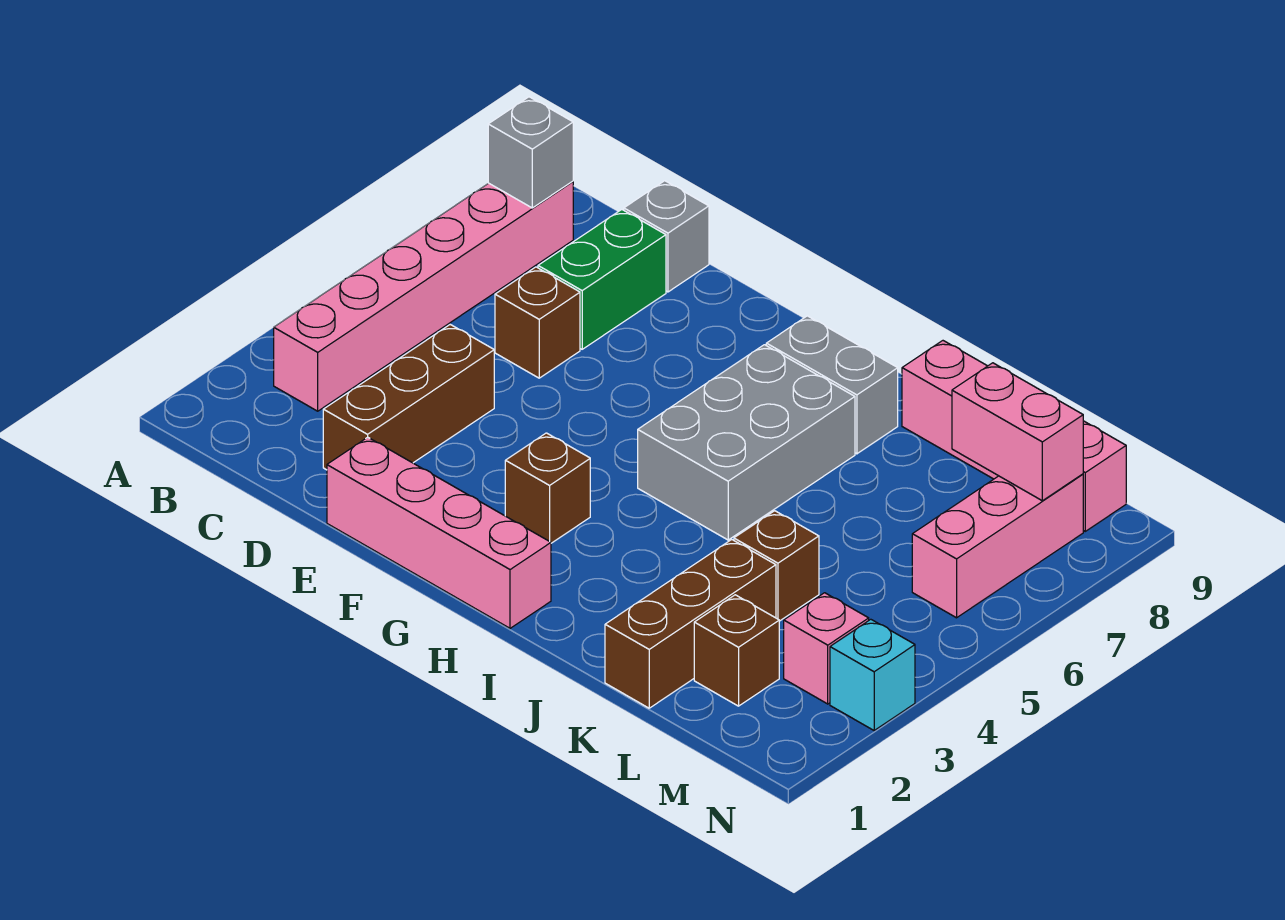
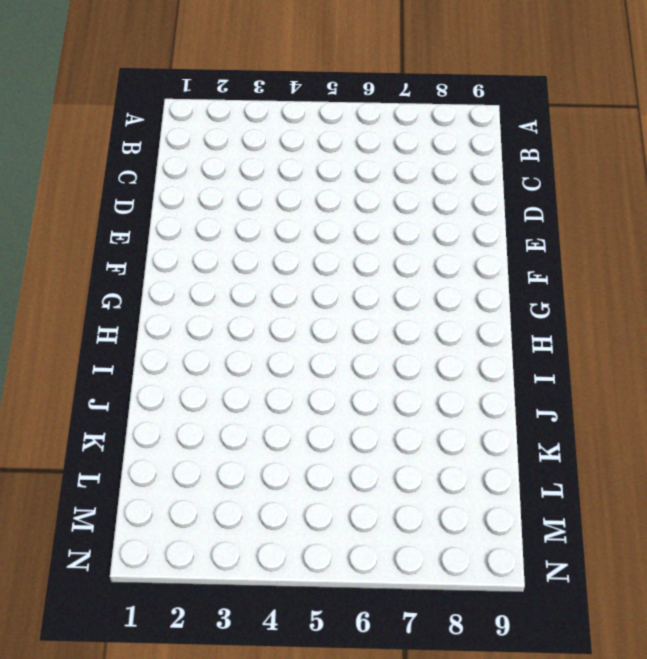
none -> pink brick B3:B8 level 1
none -> brown brick D2:D4 level 1
none -> brown brick D6 level 1

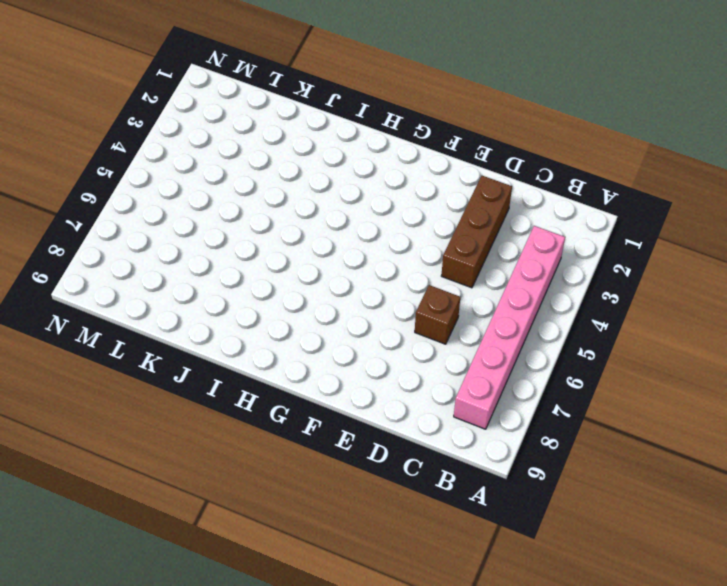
none -> green brick D7:D8 level 1
none -> grey brick D9 level 1
none -> pink brick E1:H1 level 1

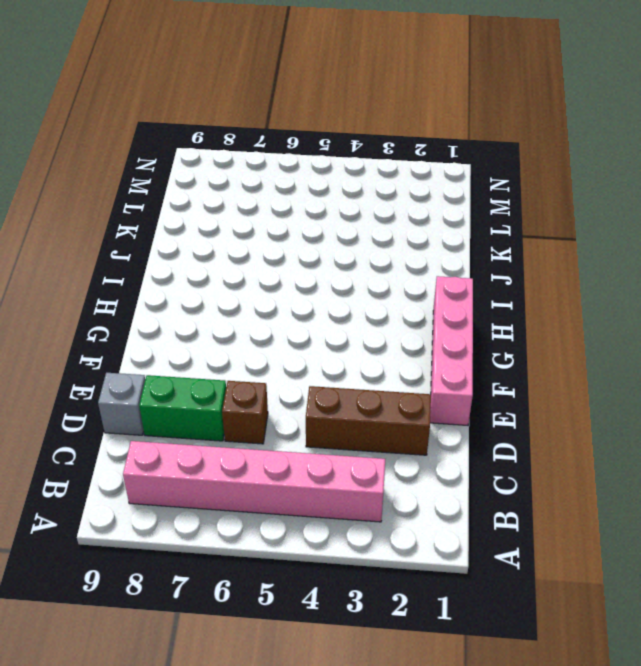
none -> brown brick G3 level 1
none -> grey brick H5:I7 level 1
none -> grey brick H8:I8 level 1

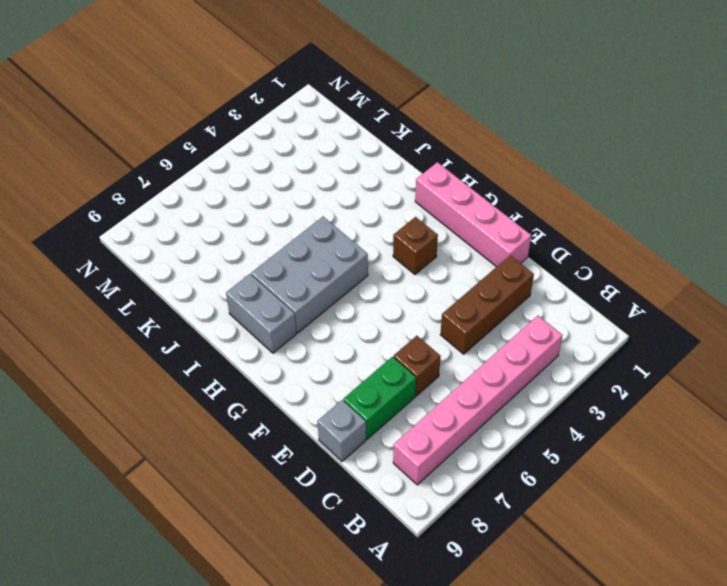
none -> pink brick J9:M9 level 1
none -> brown brick K1:K3 level 1
none -> brown brick K4 level 1

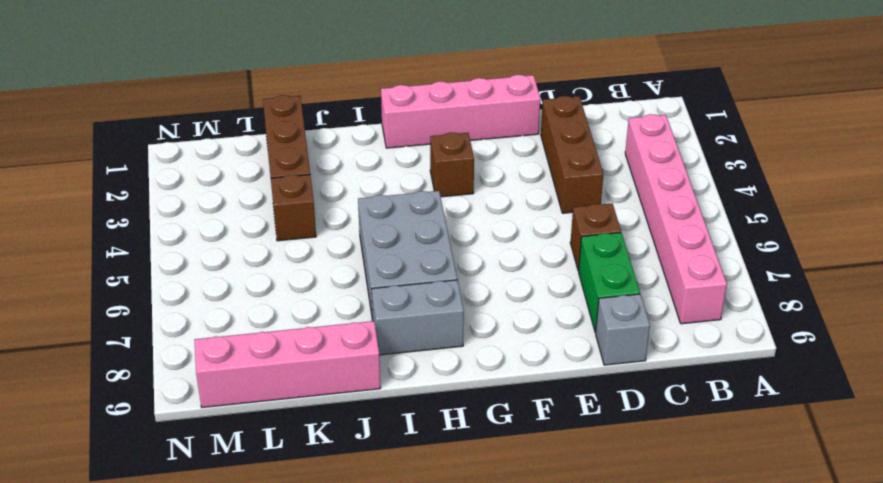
none -> brown brick L2 level 1
none -> pink brick M3 level 1
none -> pink brick M6:M8 level 1

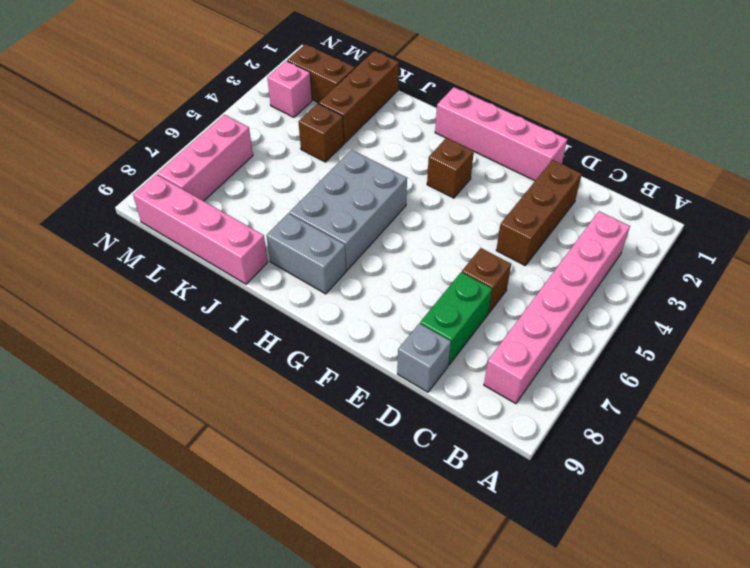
brown brick L2:M2 level 1 -> brown brick L2 level 1
none -> cyan brick N3 level 1
none -> grey brick B8 level 2
none -> pink brick L8:M8 level 2

